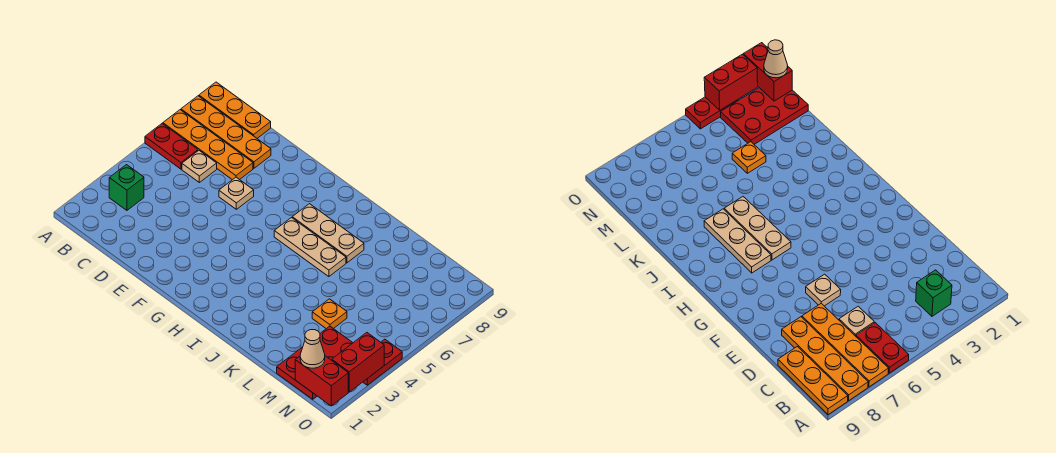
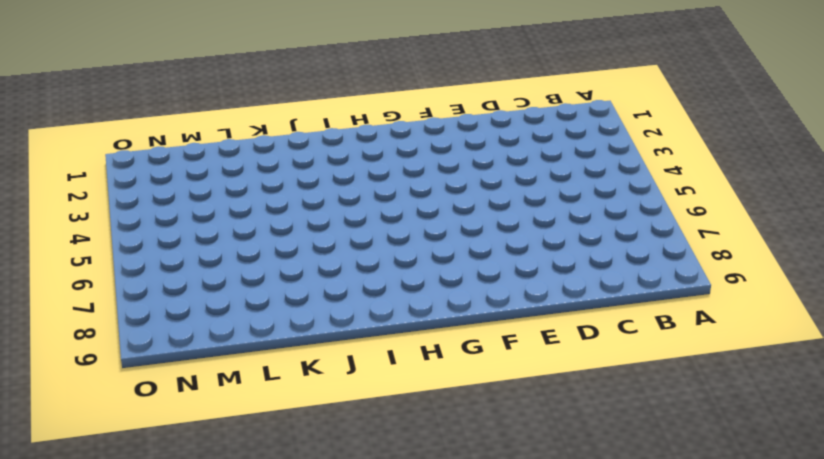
none -> red plate A6:B6 level 1
none -> orange plate A7:D7 level 1
none -> orange plate A8:D8 level 1

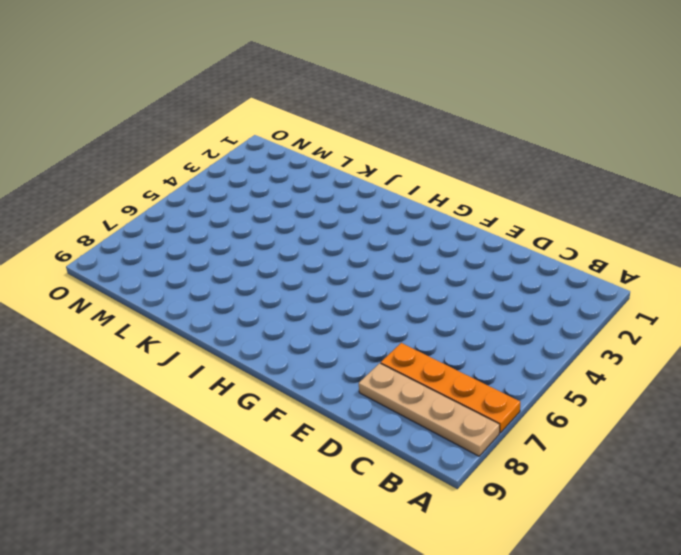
tan plate A8:D8 level 1 -> orange plate A8:D8 level 1
none -> red plate A6:B6 level 1
none -> orange plate A9:C9 level 1
none -> green brick B3 level 1

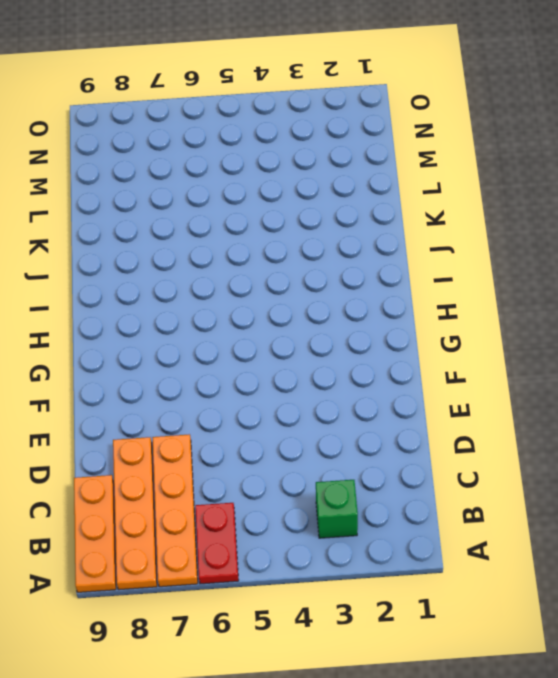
none -> tan plate C6 level 1
none -> tan plate E6 level 1
none -> tan plate H6:J6 level 1

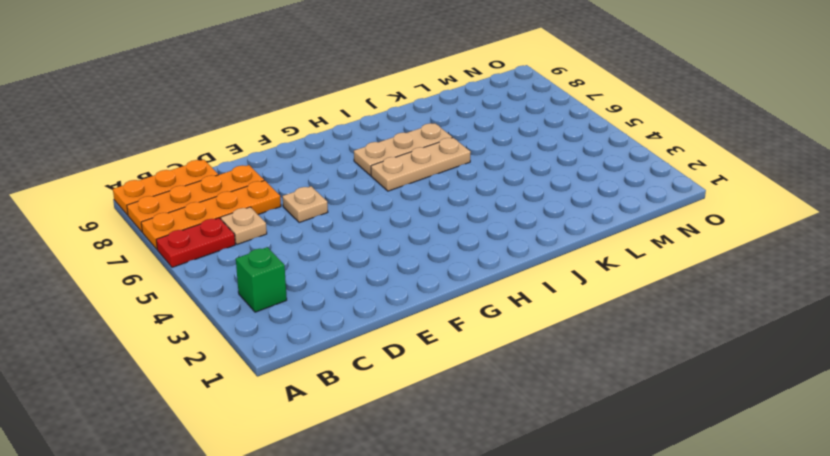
none -> orange plate L4 level 1
none -> red plate M1:N3 level 1
none -> red plate O3:O4 level 1

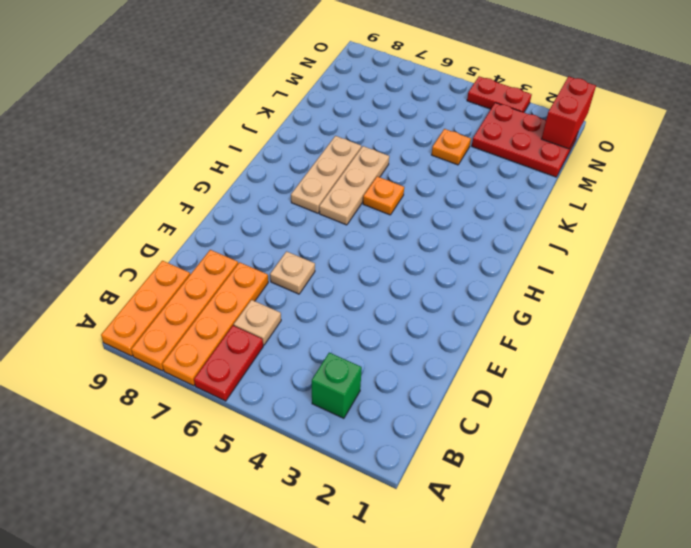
orange plate I5 level 1 -> none
none -> red brick O2:O3 level 2
none -> tan cone N1 level 3

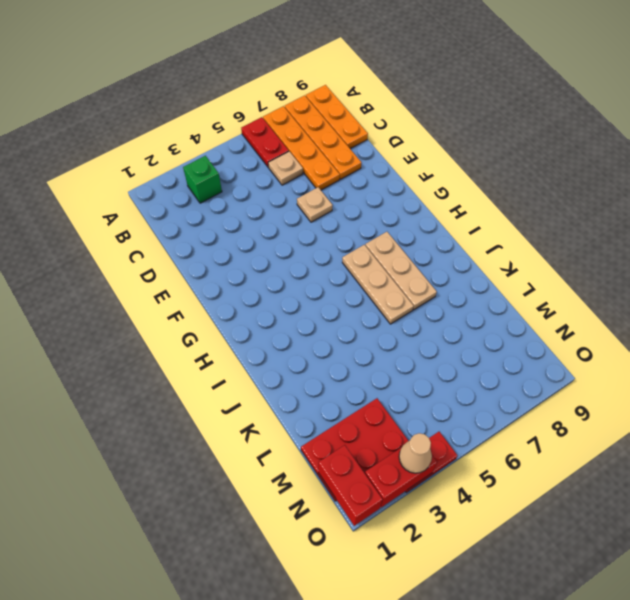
tan cone O3 level 3 -> tan cone N1 level 3
none -> orange plate L4 level 1

